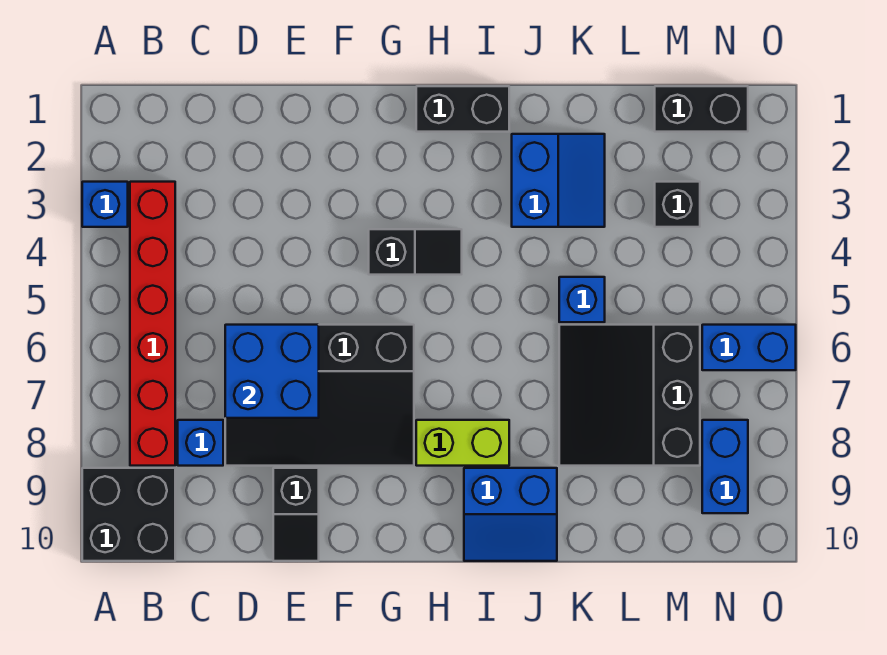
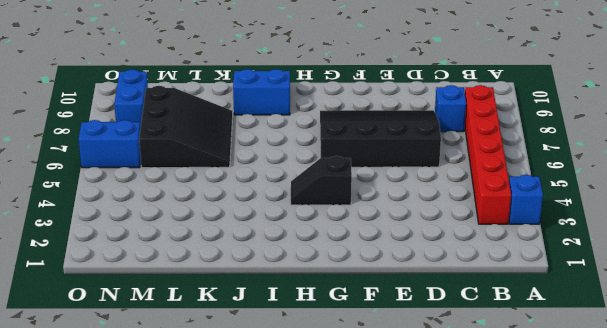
none -> black brick A9:B10 level 1
none -> black slope E9:E10 level 1 top 9
none -> black brick H1:I1 level 1

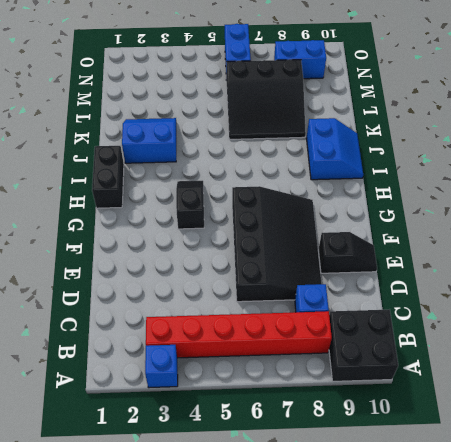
none -> lime brick H8:I8 level 1
none -> blue brick K5 level 1
none -> black brick M1:N1 level 1

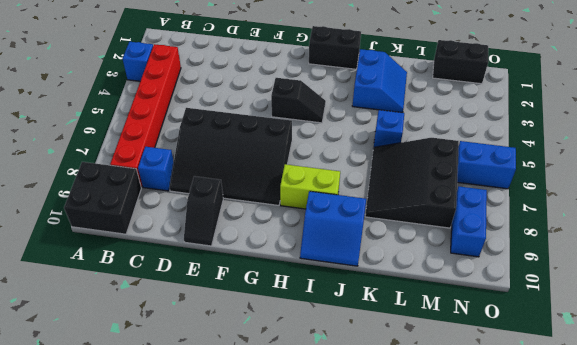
none -> black brick M3 level 1
none -> blue brick D6:E7 level 2

